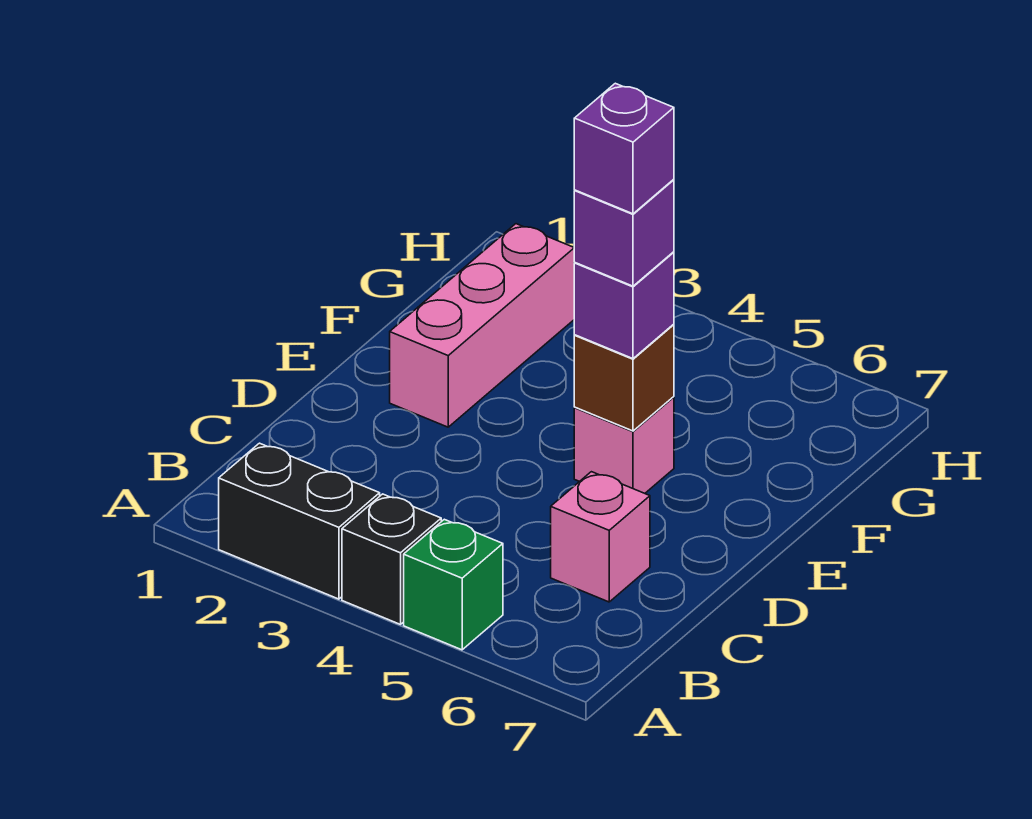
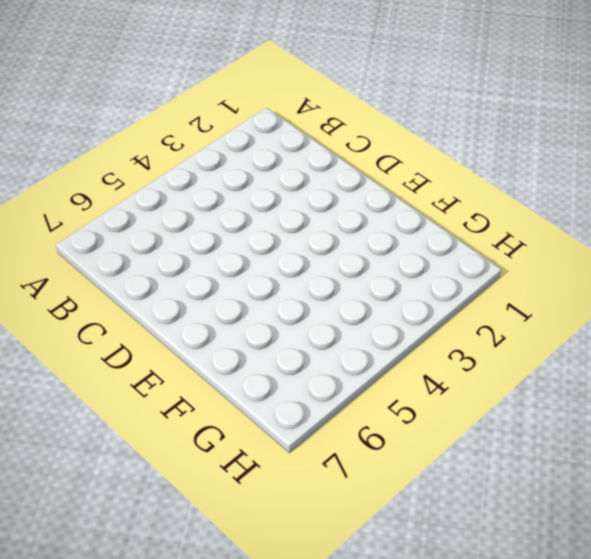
none -> black brick A2:A3 level 1
none -> black brick A4 level 1

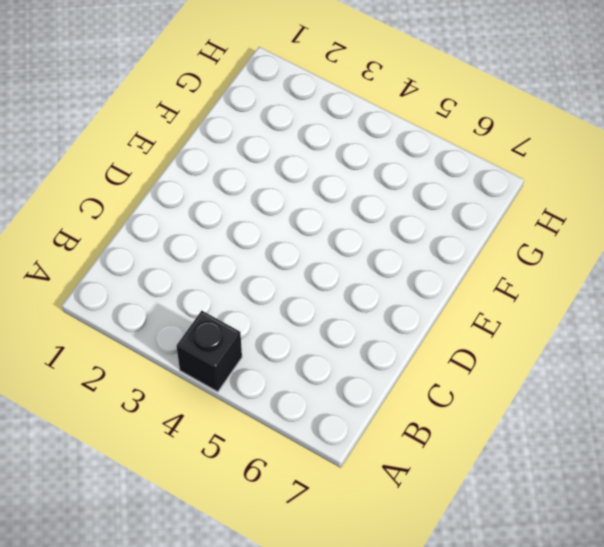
none -> black brick A2:A3 level 1
none -> green brick A5 level 1

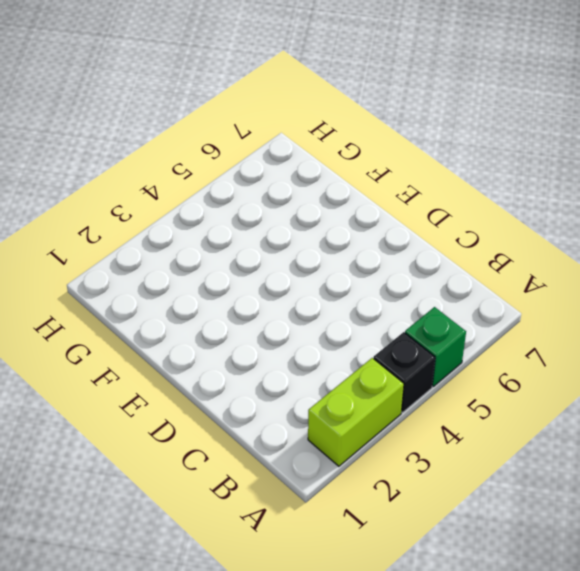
lime brick A2:A3 level 1 -> black brick A2:A3 level 1
none -> pink brick C6 level 1
none -> pink brick E2:G2 level 1

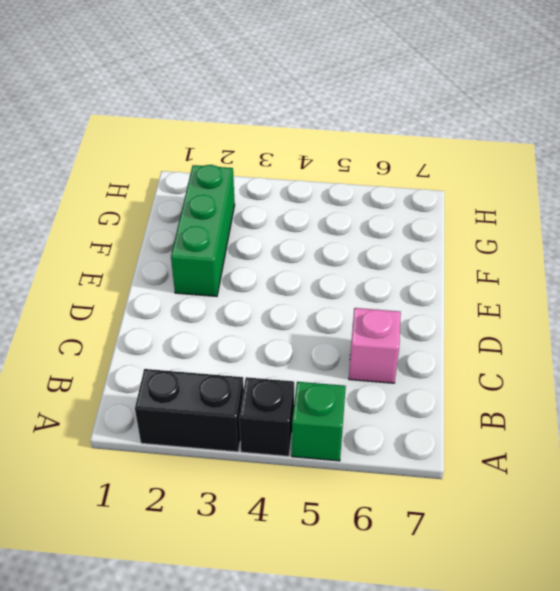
green brick E2:G2 level 1 -> pink brick E2:G2 level 1
none -> pink brick E5 level 1
none -> brown brick E5 level 2

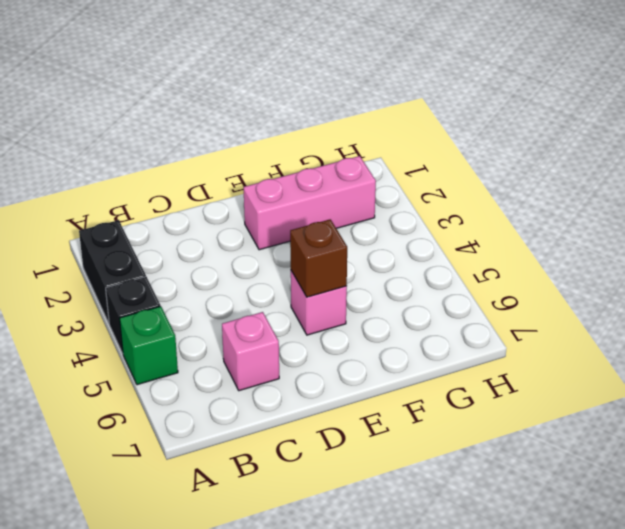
none -> purple brick E5 level 3
none -> purple brick E5 level 4

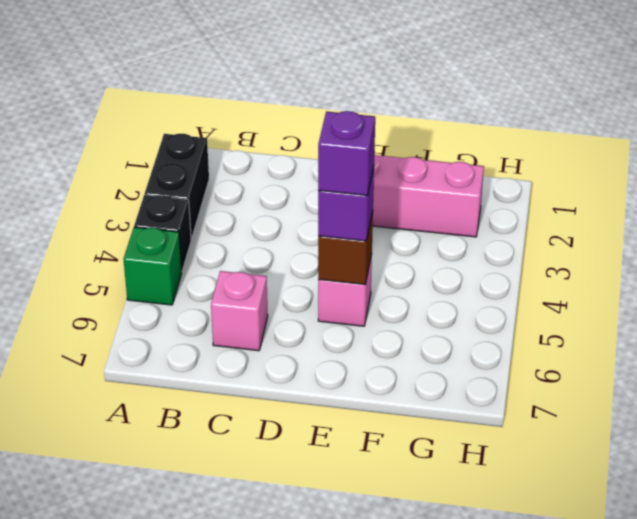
none -> purple brick E5 level 5

